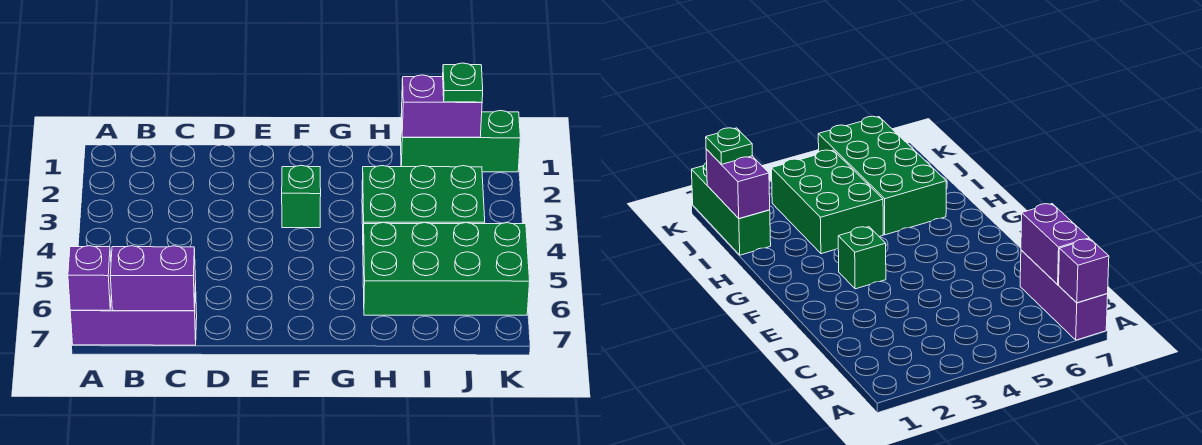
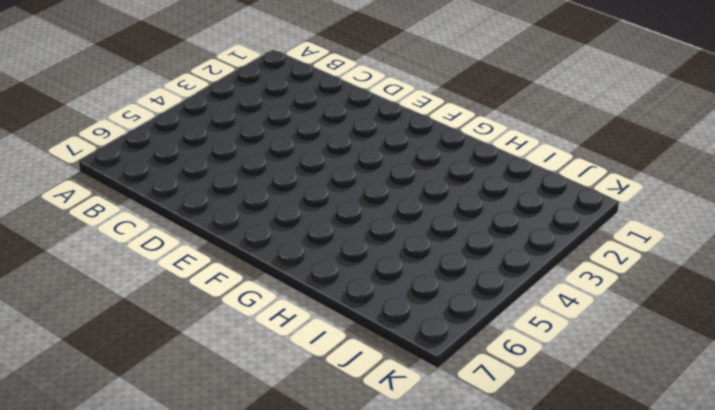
none -> purple brick A7:C7 level 1
none -> green brick F3 level 1

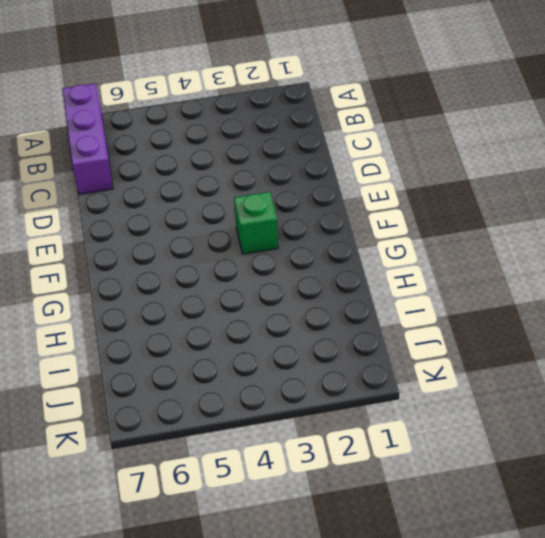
none -> green brick H3:J4 level 1
none -> green brick H5:K6 level 1

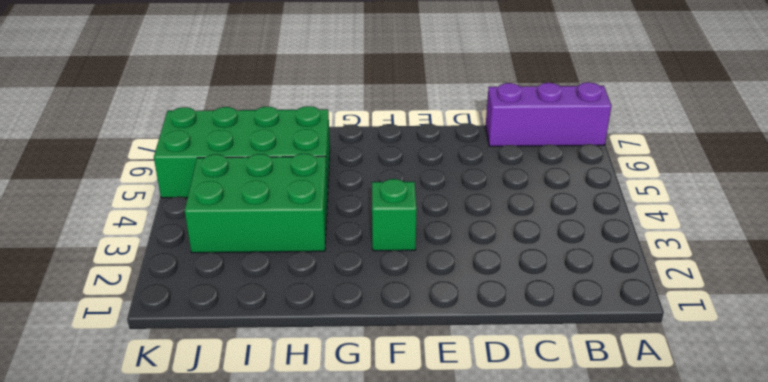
none -> green brick I1:K1 level 1
none -> purple brick A7 level 2

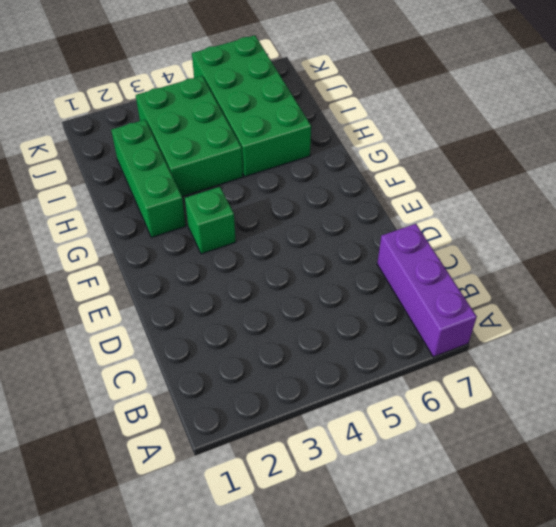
green brick G2:I2 level 1 -> green brick I1:K1 level 1
none -> purple brick A7 level 2
none -> purple brick B7:C7 level 2

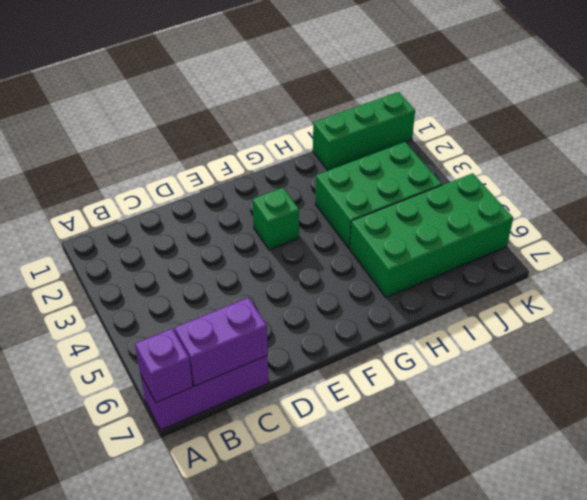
none -> purple brick I1:J1 level 2
none -> green plate J1 level 3

